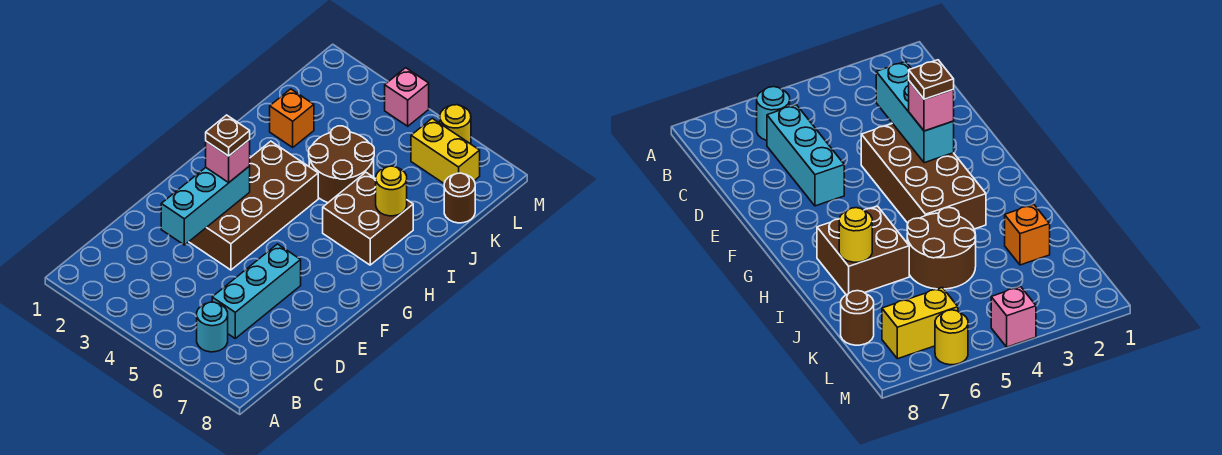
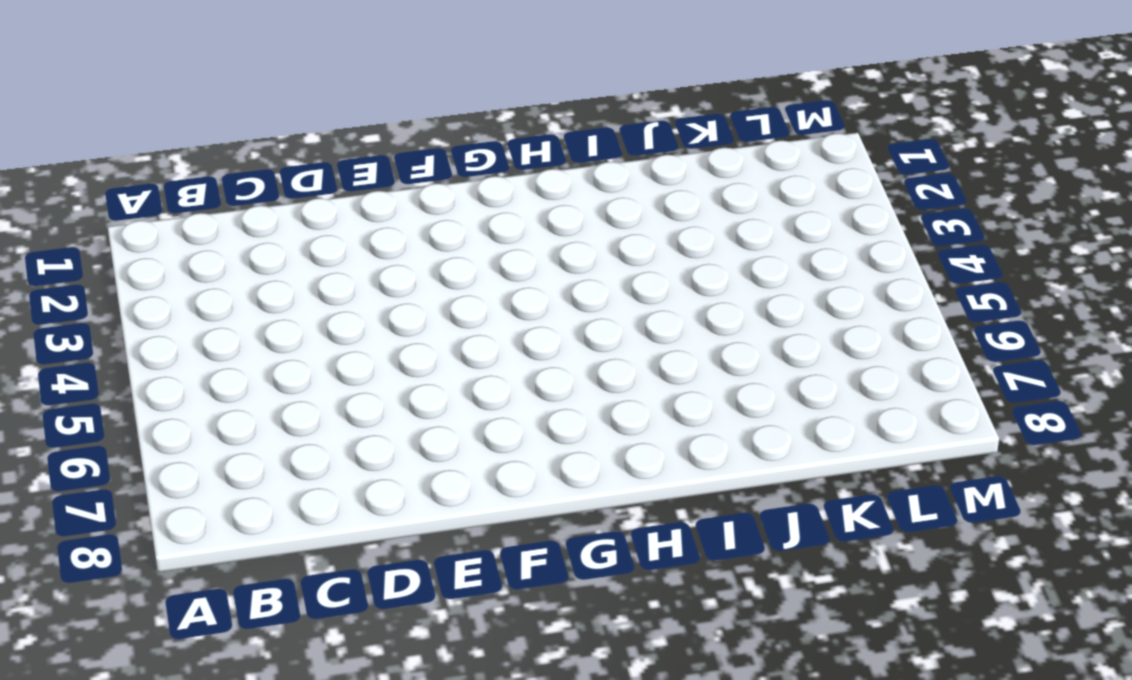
none -> cyan round brick B6 level 1
none -> cyan brick C6:E6 level 1
none -> brown brick E3:H4 level 1

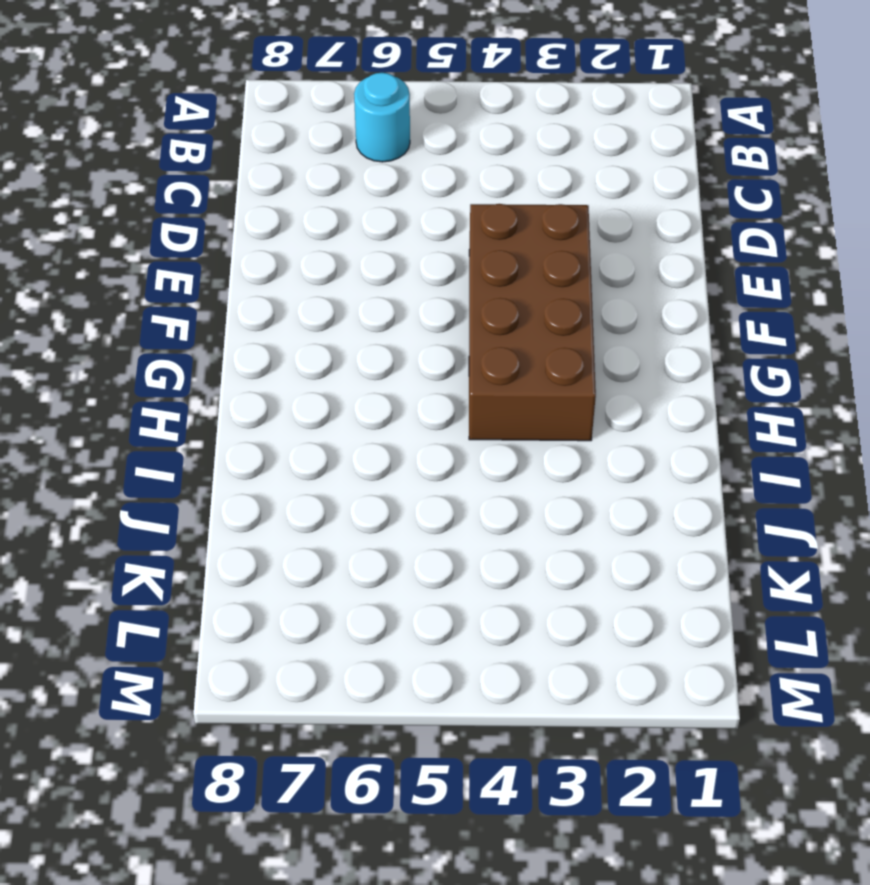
none -> cyan brick C6:E6 level 1
none -> brown brick H6:I7 level 1
none -> brown round brick I4:J5 level 1

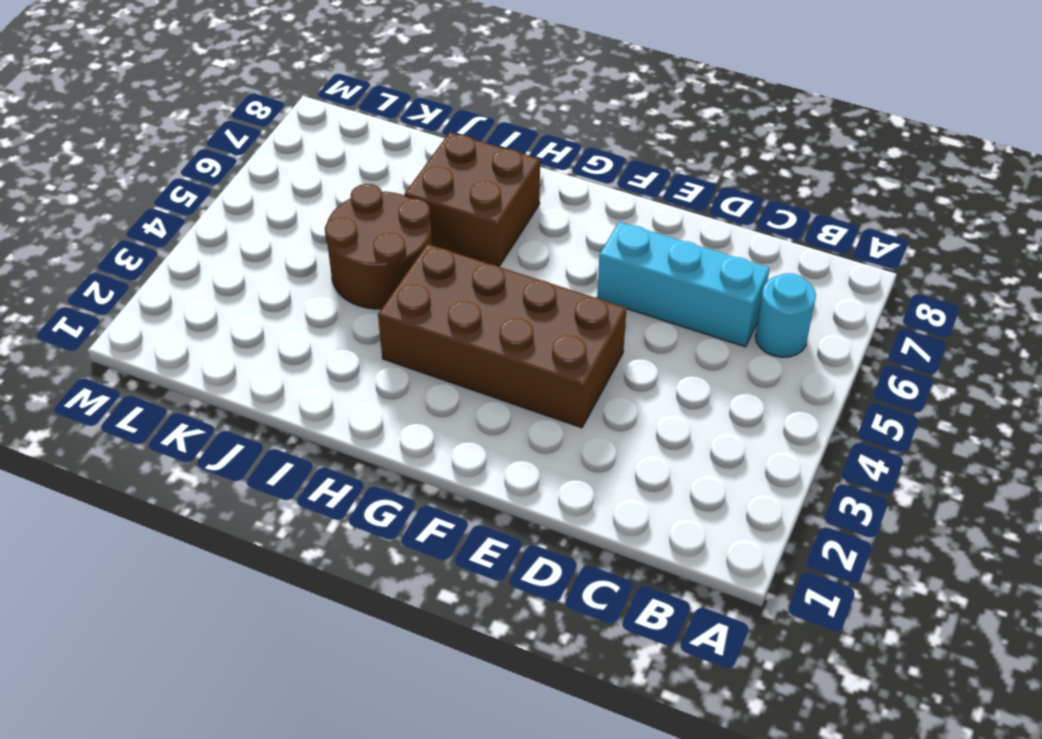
none -> orange brick J2 level 1
none -> brown round brick K8 level 1
none -> yellow brick L6:L7 level 1

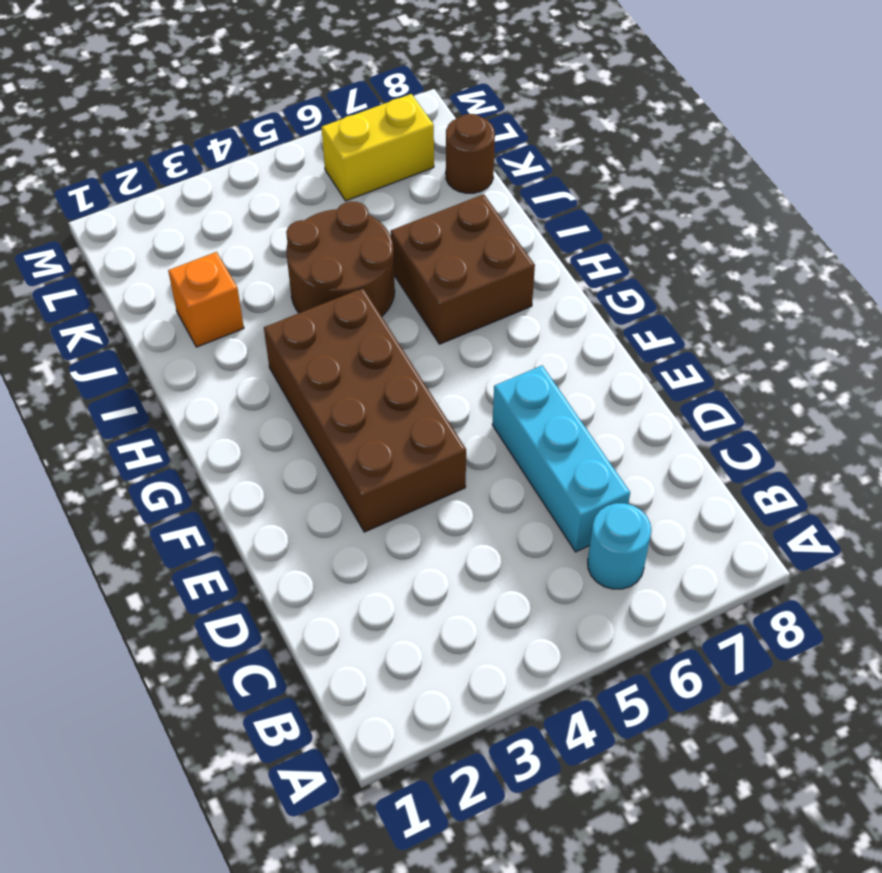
none -> pink brick M4 level 1
none -> yellow round brick M6 level 1
none -> cyan brick D3:F3 level 2

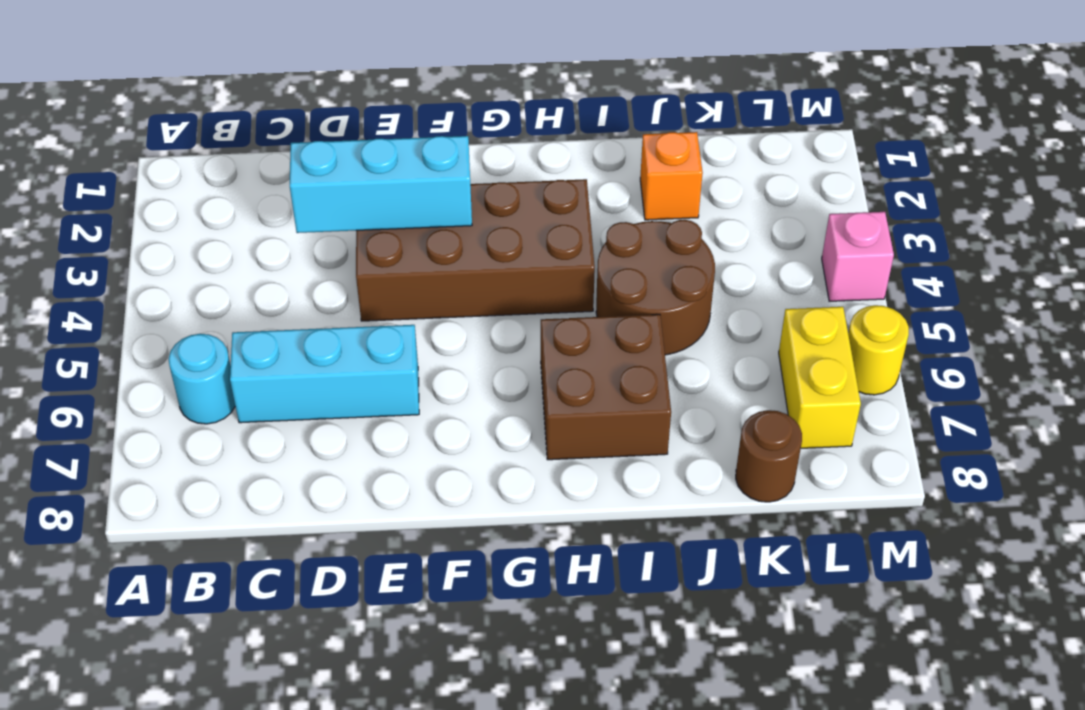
none -> yellow round brick I7 level 2
none -> pink brick F3 level 3
none -> brown plate F3 level 4

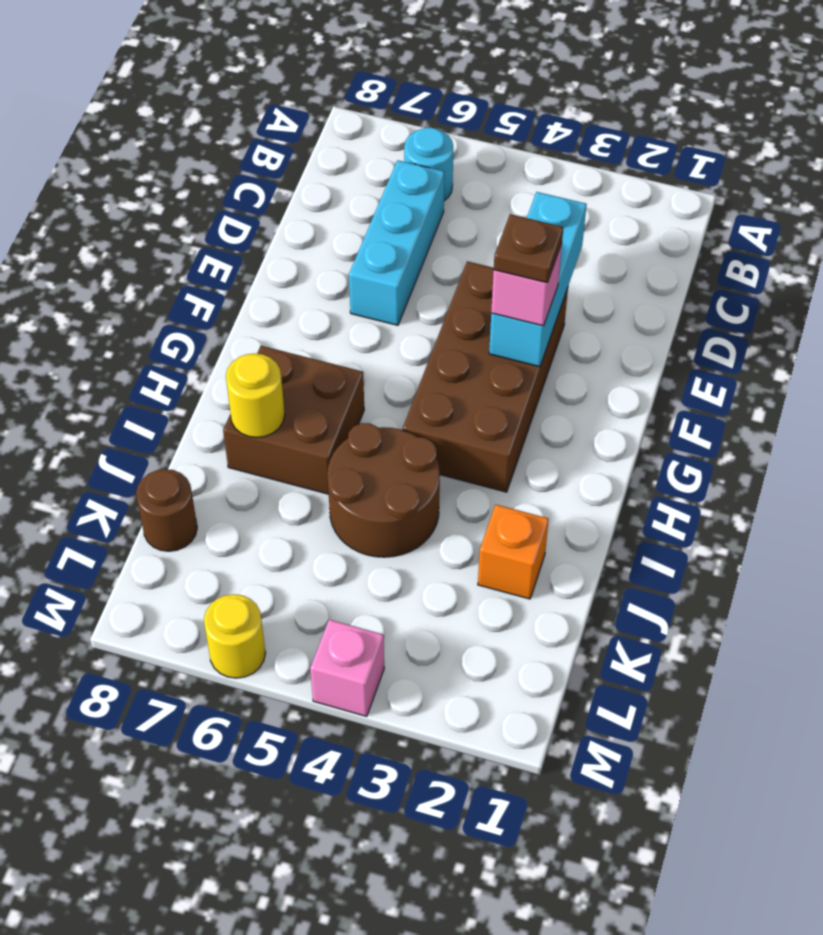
none -> yellow brick L6:L7 level 1

